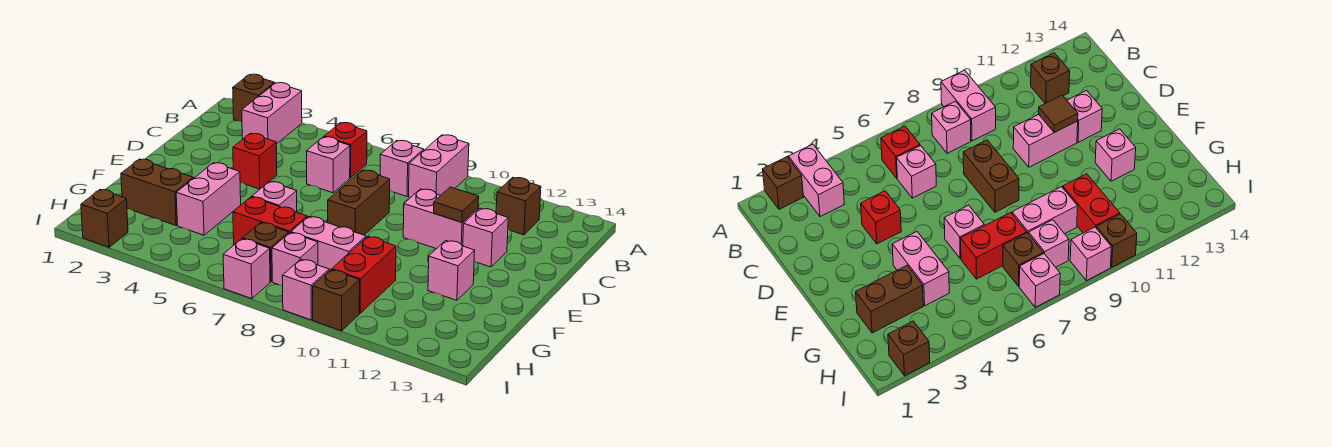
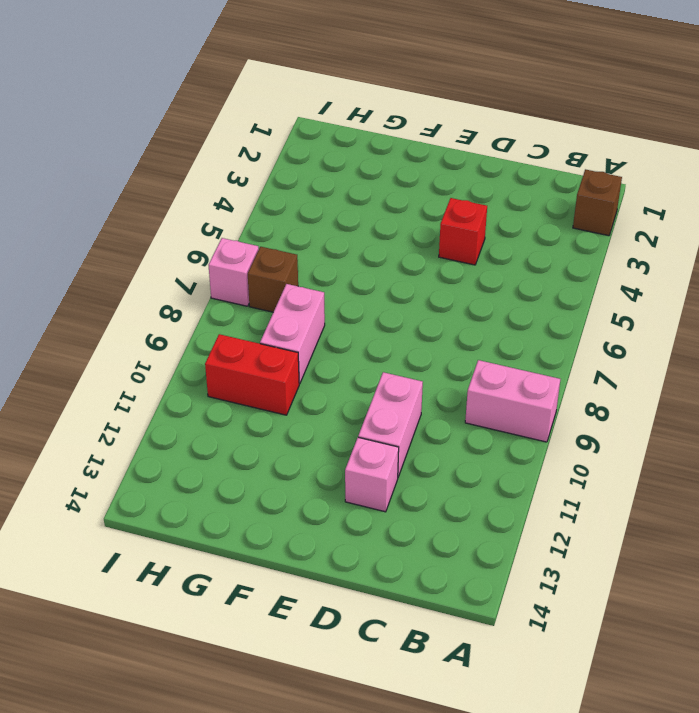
none -> pink brick A3:B3 level 1
none -> red brick B6 level 1
none -> pink brick B8 level 1

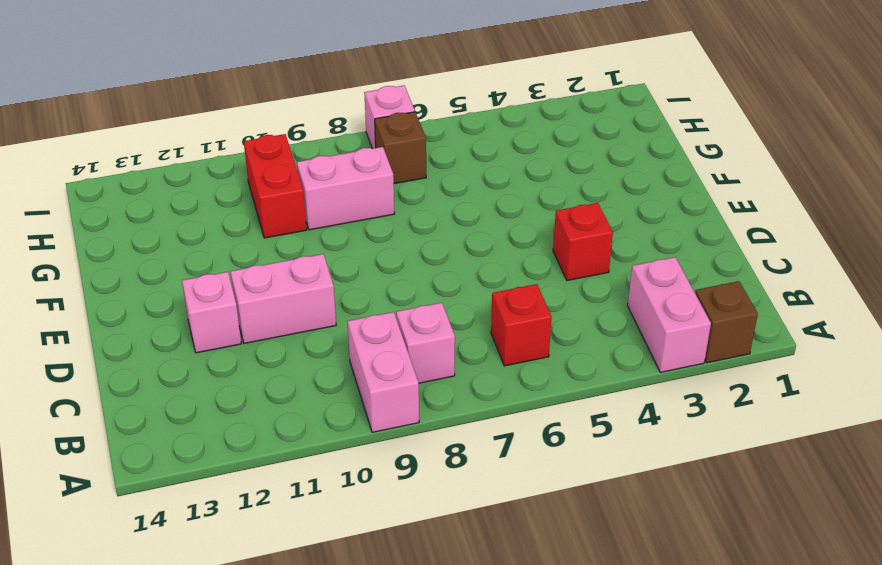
none -> brown brick B12 level 1
none -> pink brick C6 level 1
none -> brown brick D8:E8 level 1

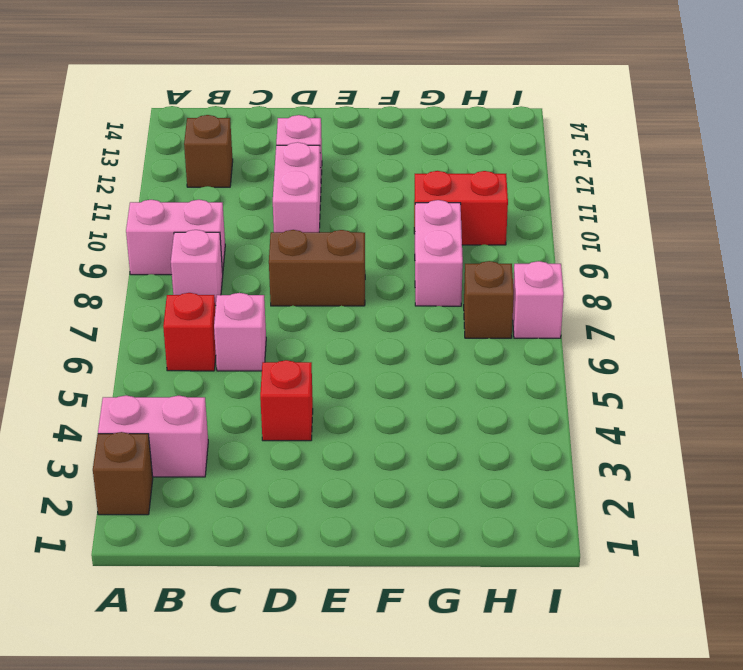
none -> pink brick F4:G4 level 1
none -> pink brick F6 level 1
none -> pink brick F12 level 1

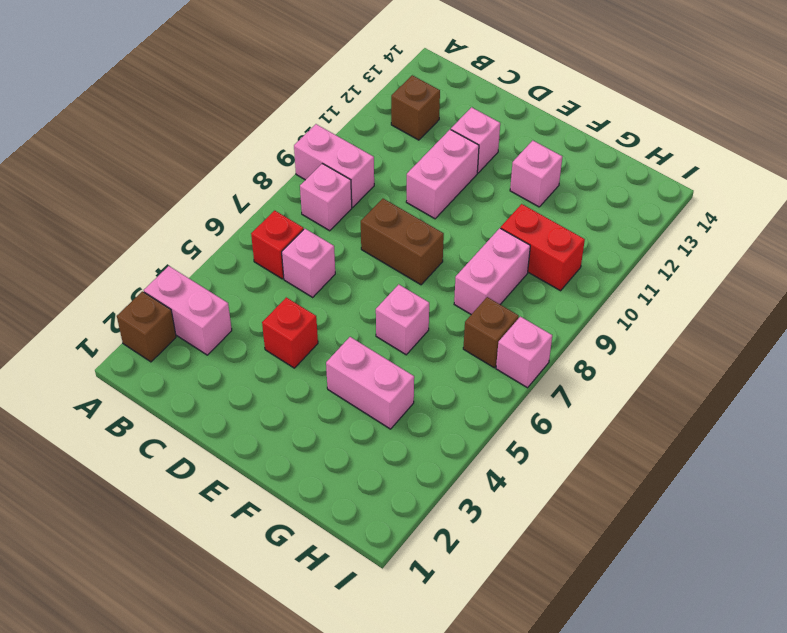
none -> brown brick G2:G3 level 1
none -> red brick G6:G7 level 1
none -> pink brick H8 level 1

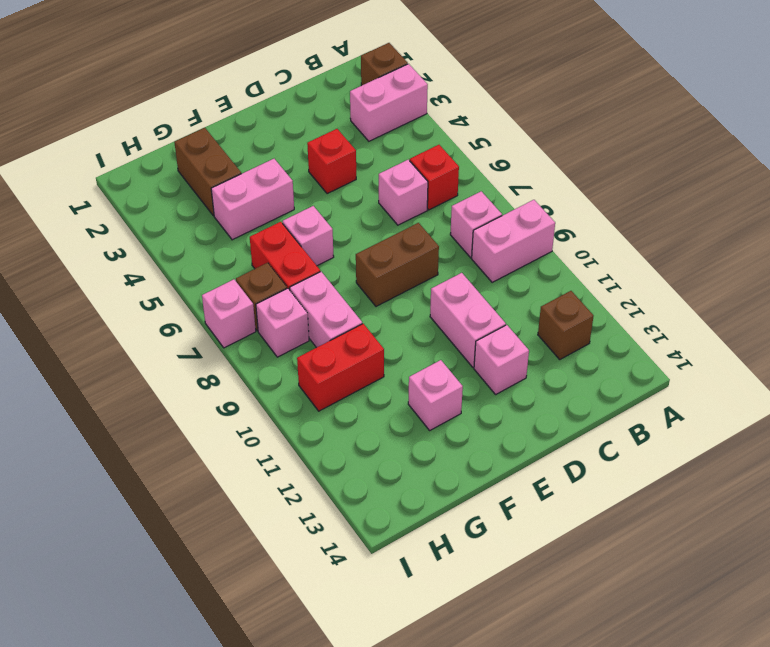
none -> brown brick I2 level 1
none -> pink brick I9 level 1
none -> brown brick I10 level 1

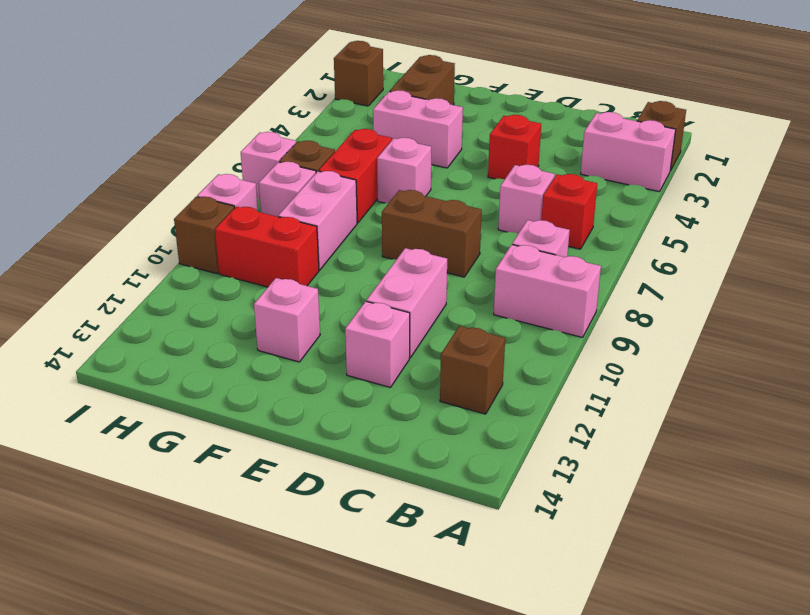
none -> brown tile D11 level 2

